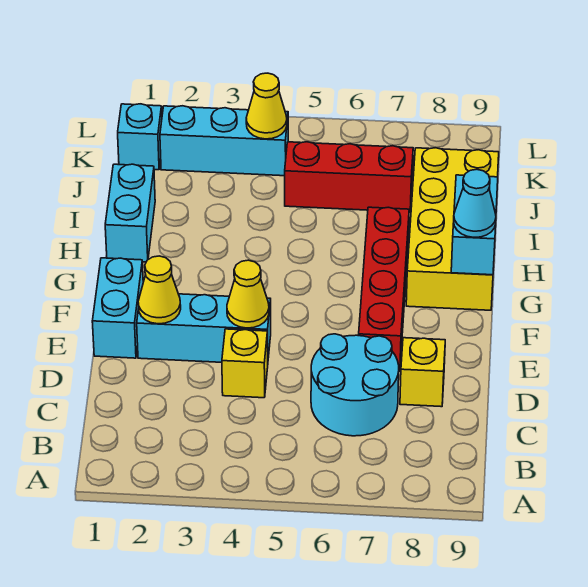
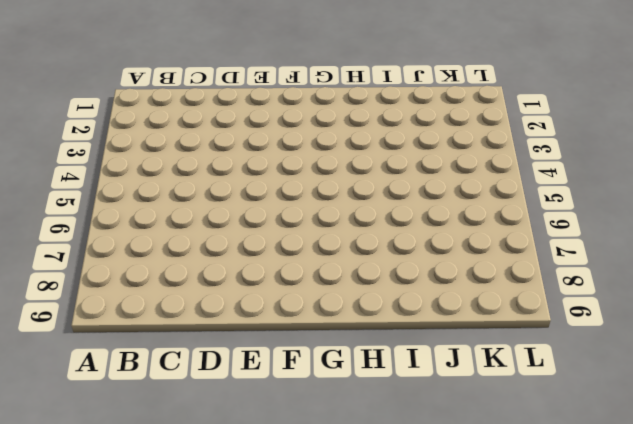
none -> cyan round brick C6:D7 level 1
none -> yellow brick D4 level 1
none -> yellow brick D8 level 1

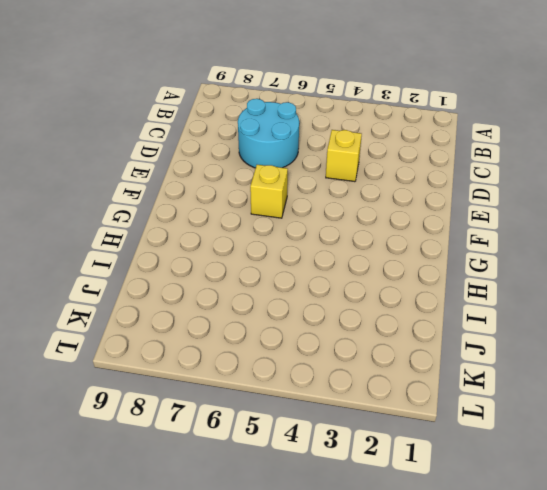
yellow brick F6 level 1 -> yellow brick D8 level 1
none -> cyan brick E1:F1 level 1
none -> cyan brick E2:E4 level 1
none -> red brick E7:H7 level 1

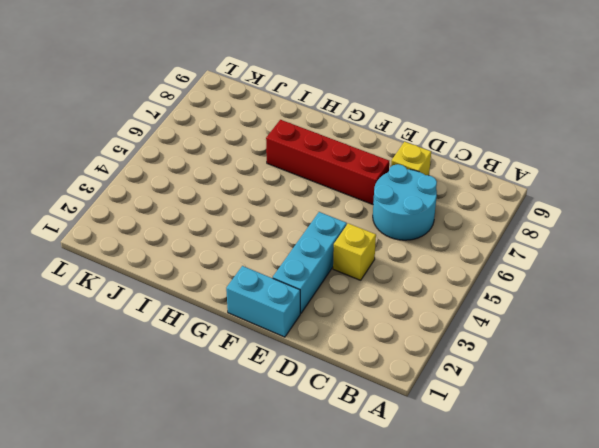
none -> yellow brick G8:J9 level 1
none -> cyan brick H1:I1 level 1
none -> red brick J5:J7 level 1

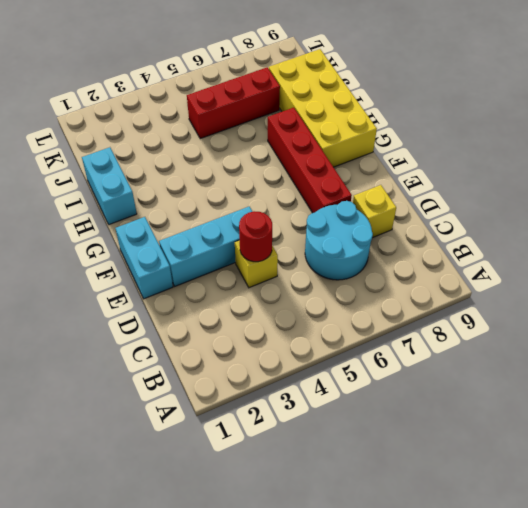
red round brick D4 level 2 -> none
none -> cyan brick K1 level 1
none -> cyan brick K2:K4 level 1
none -> yellow cone E2 level 2

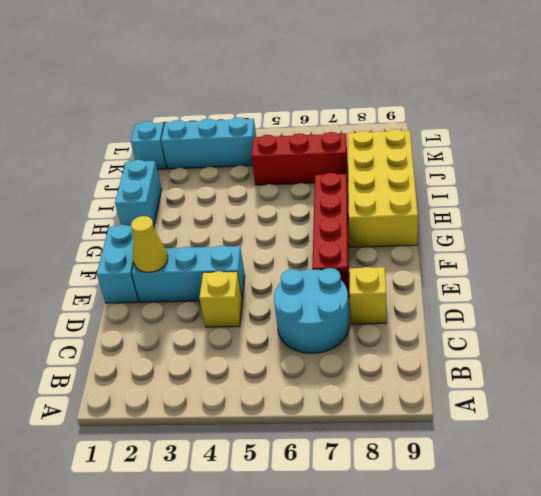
none -> yellow cone E4 level 2
none -> cyan brick G9:H9 level 2
none -> yellow cone K4 level 2

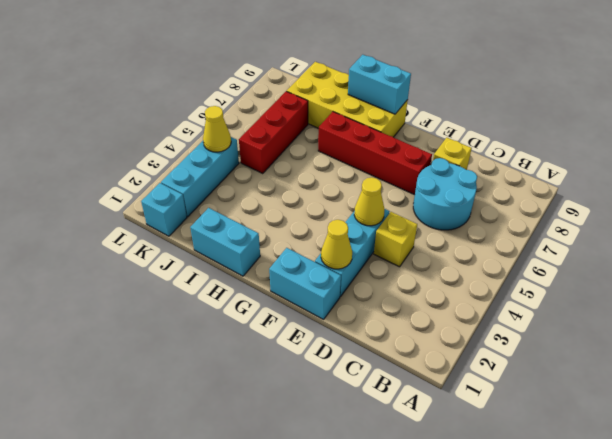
none -> cyan cone G9 level 3

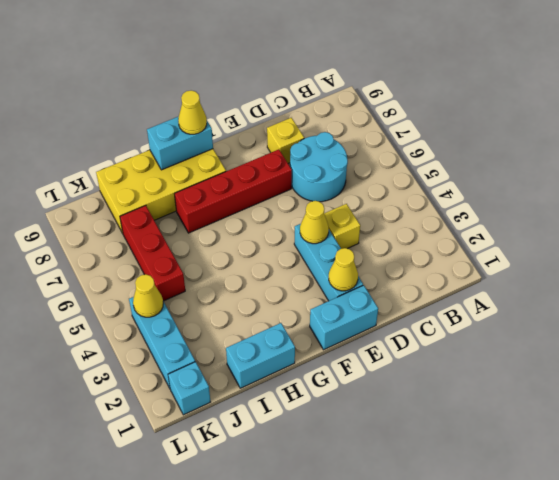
yellow cone G9 level 3 -> cyan cone G9 level 3

